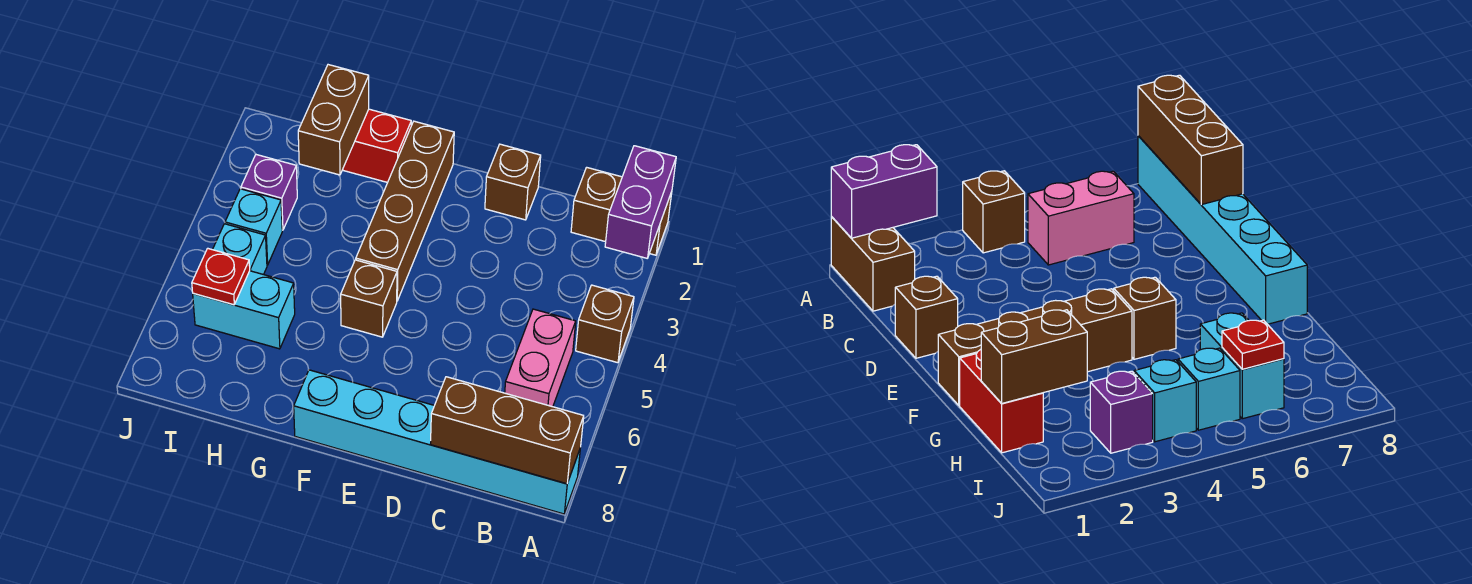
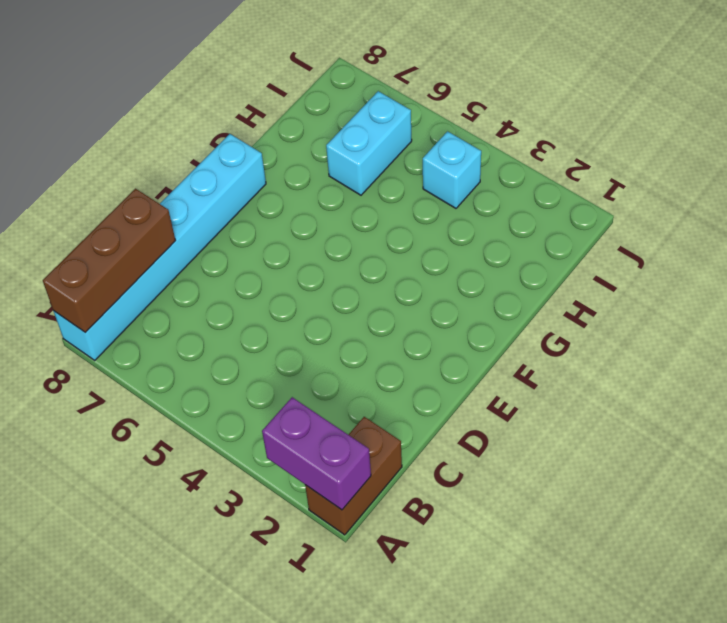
none -> brown brick A4 level 1
none -> pink brick B5:B6 level 1
none -> brown brick D1 level 1

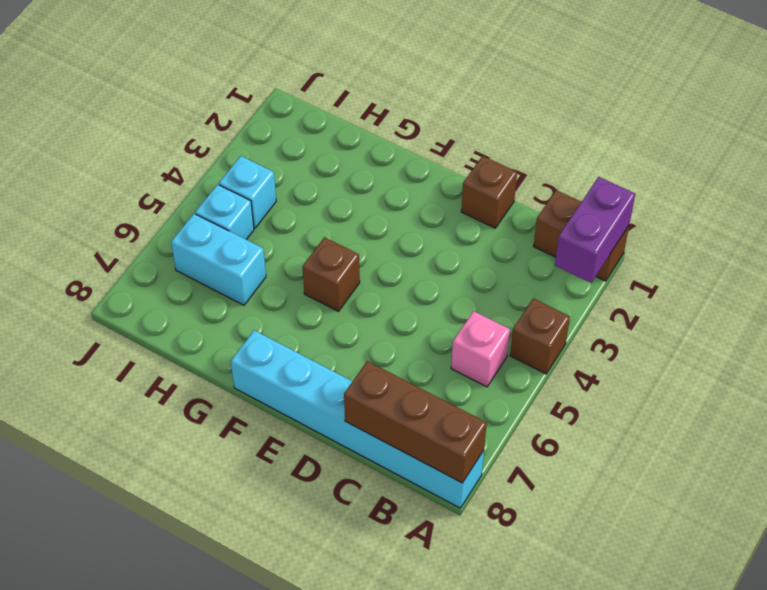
pink brick B5 level 1 -> pink brick B5:B6 level 1
none -> brown brick F1:F4 level 1
none -> red brick G1:H1 level 1
none -> purple brick I3 level 1

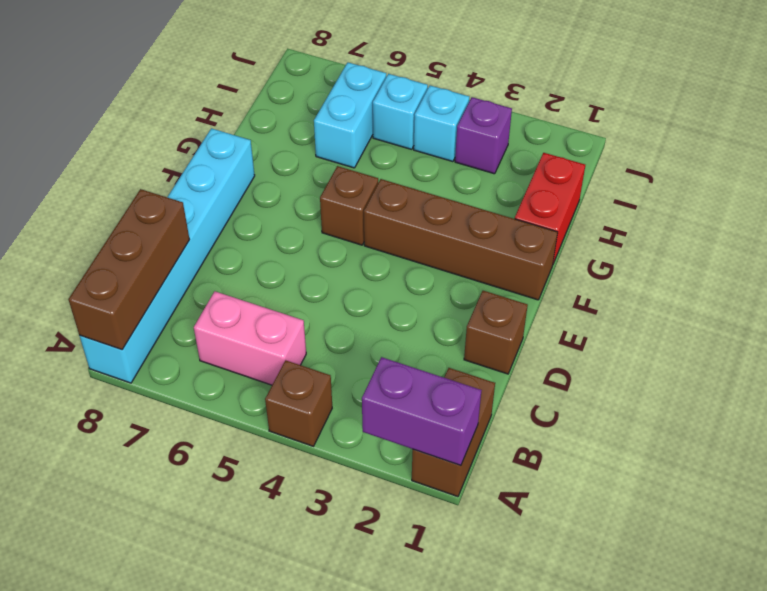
none -> brown brick H1:H2 level 2
none -> red plate I6 level 2

